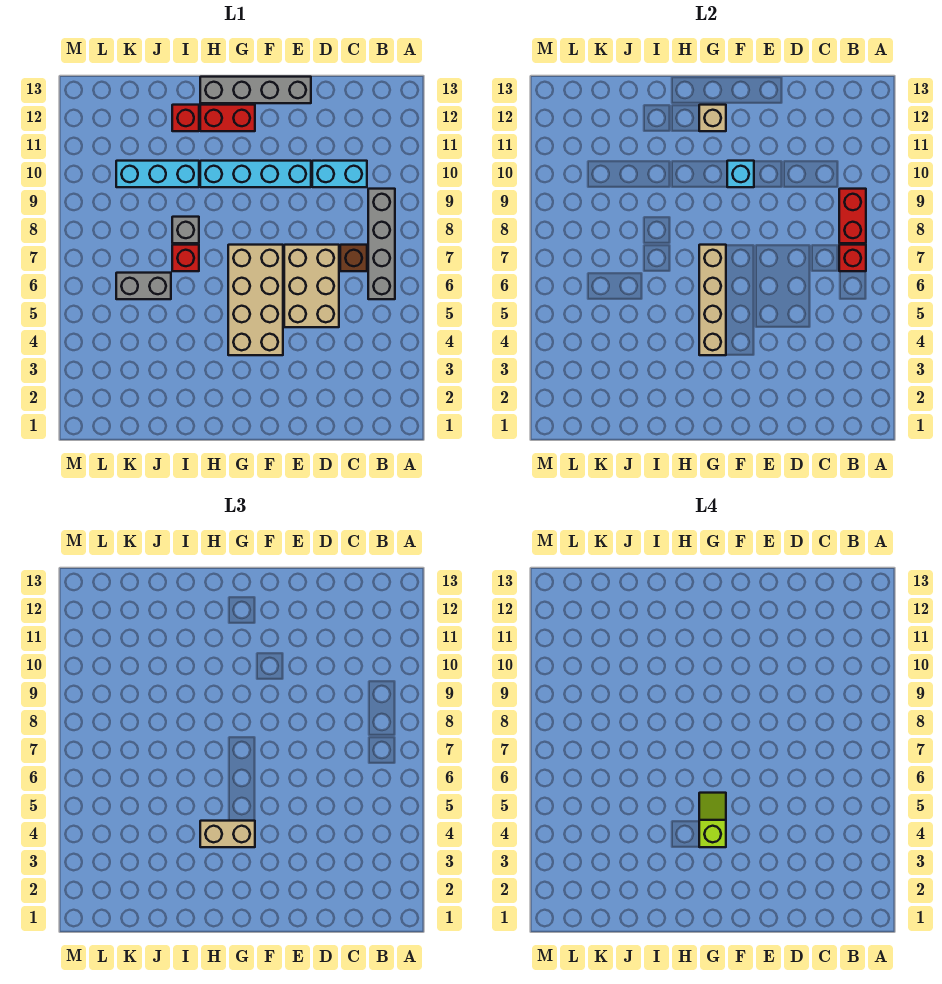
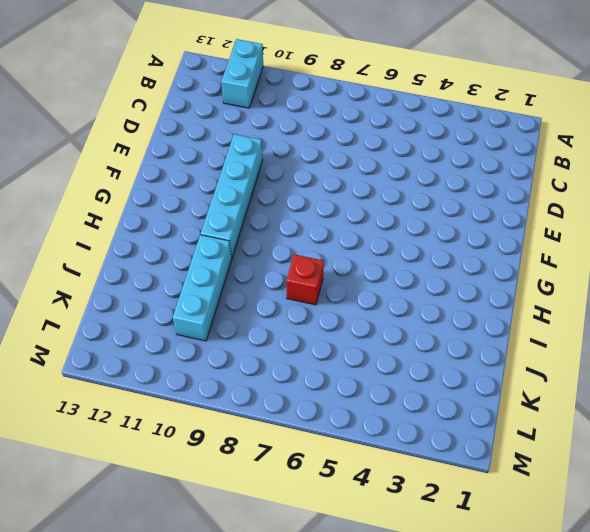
cyan brick A11:B11 level 1 -> cyan brick C10:D10 level 1
none -> grey brick B6:B9 level 1
none -> brown brick C7 level 1
none -> tan brick D5:E7 level 1

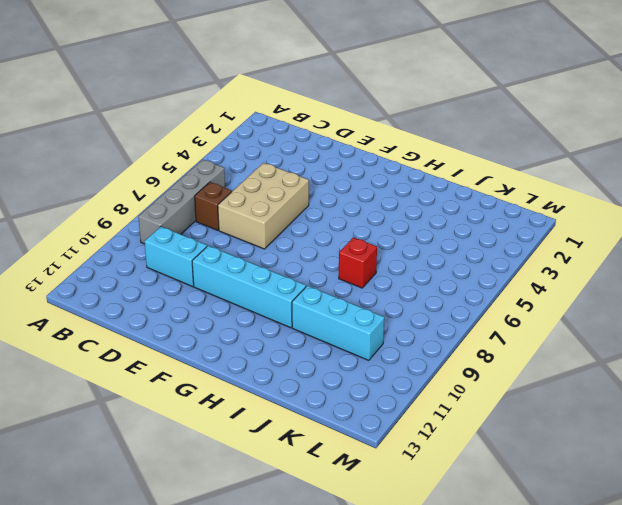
none -> grey brick E13:H13 level 1
none -> tan brick F4:G7 level 1
none -> red brick G12:H12 level 1

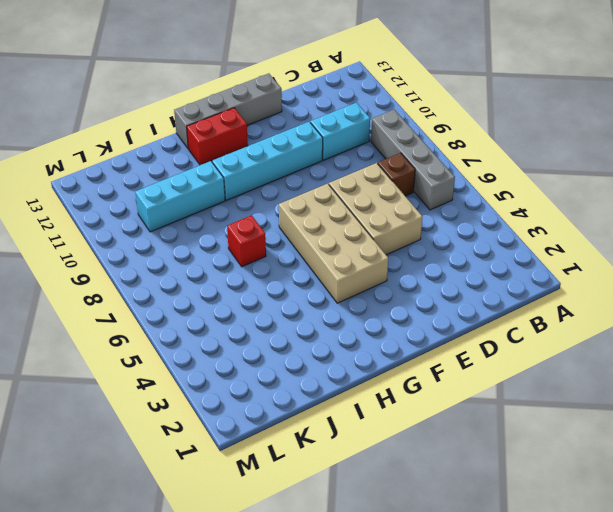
none -> grey brick I8 level 1
none -> red brick I12 level 1
none -> grey brick J6:K6 level 1

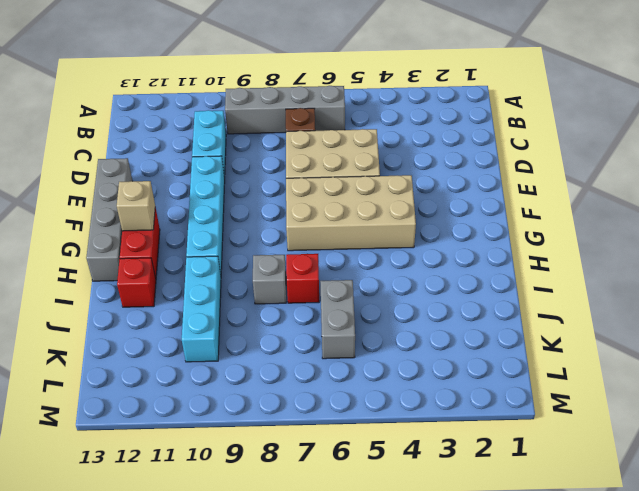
none -> red brick B7 level 2
none -> red brick B8:B9 level 2
none -> cyan brick F10 level 2

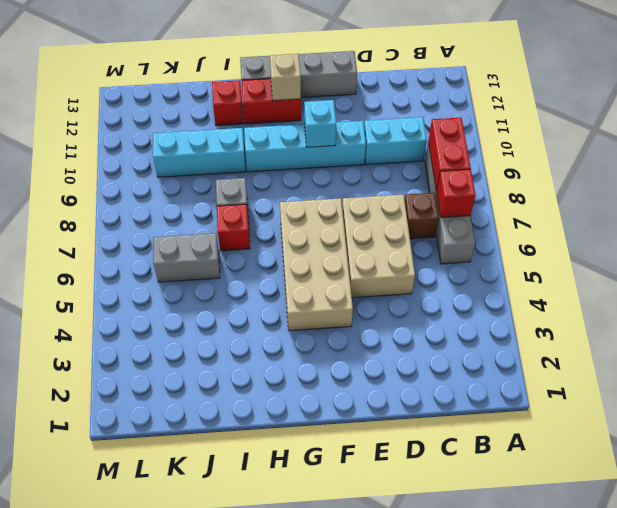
none -> tan brick G4:G7 level 2
none -> tan brick G4:H4 level 3
none -> lime slope G4:G5 level 4 top 4

